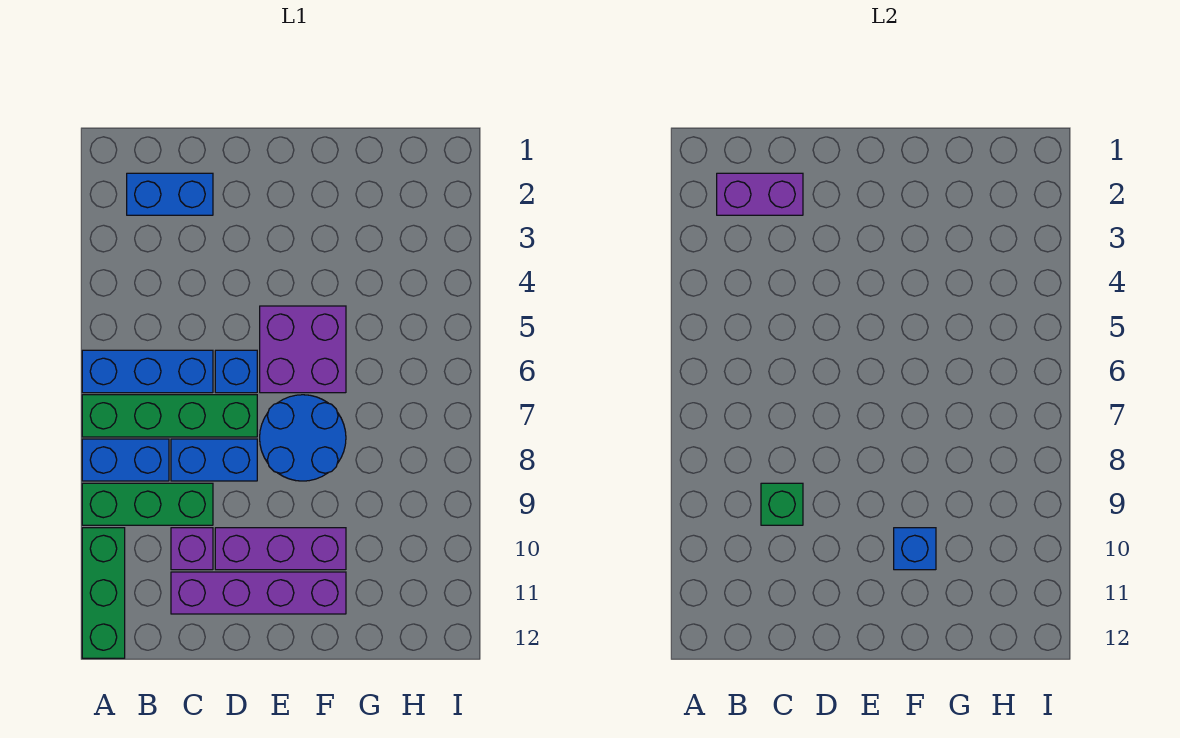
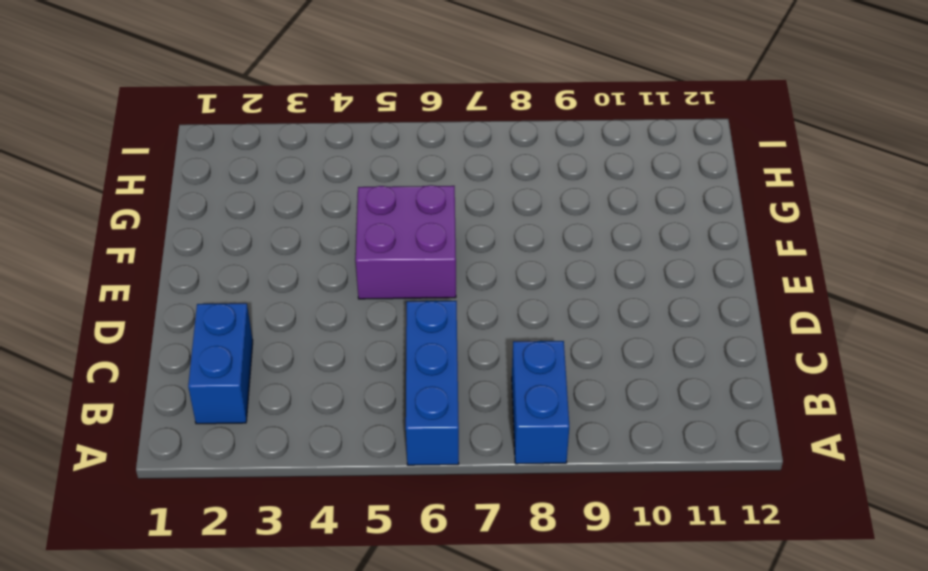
none -> green brick A7:D7 level 1
none -> green brick A9:C9 level 1
none -> green brick A10:A12 level 1

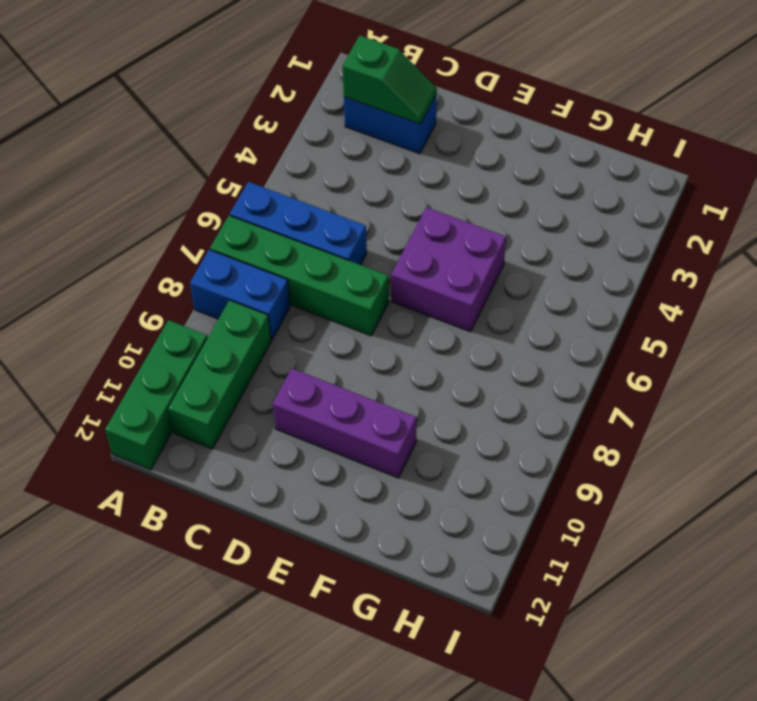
green slope B2:C2 level 2 top B -> purple brick B2:C2 level 2
green brick B9:B11 level 1 -> green brick A9:C9 level 1
none -> blue brick C8:D8 level 1
none -> purple brick C10 level 1
none -> purple brick C11:F11 level 1

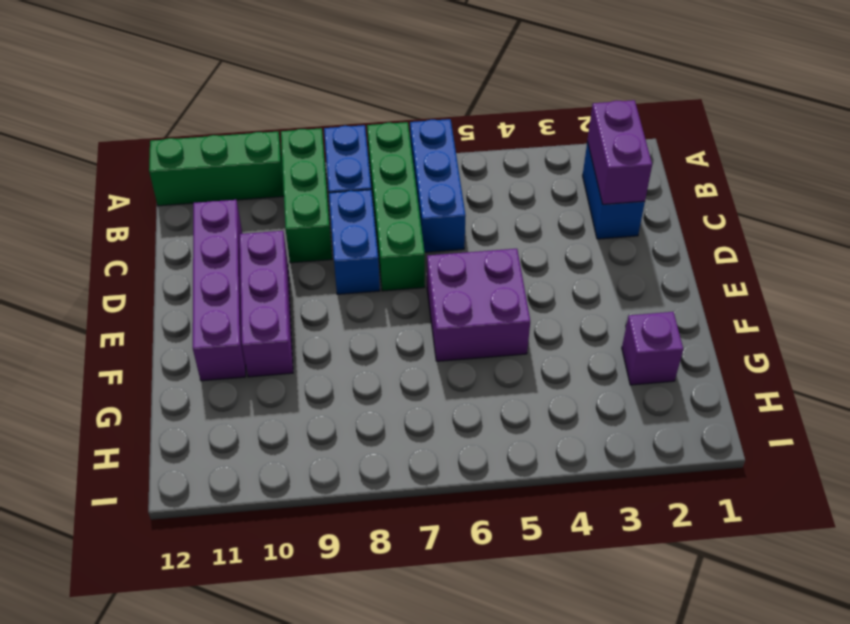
purple brick G2 level 1 -> purple brick C10 level 1
none -> blue brick D6 level 1
none -> blue round brick E7:F8 level 1
none -> green brick C9 level 2

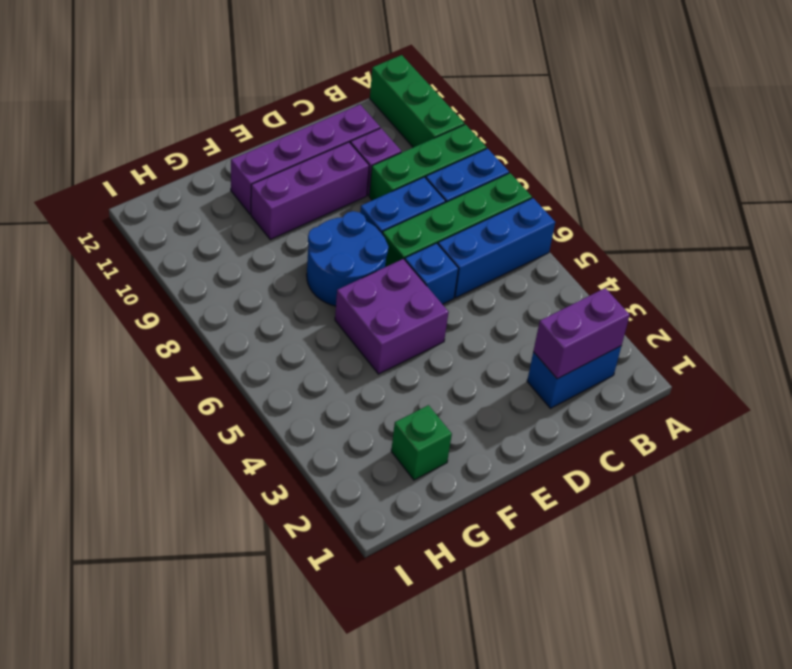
green brick G2 level 1 -> green brick C9 level 2
none -> blue brick F10 level 2

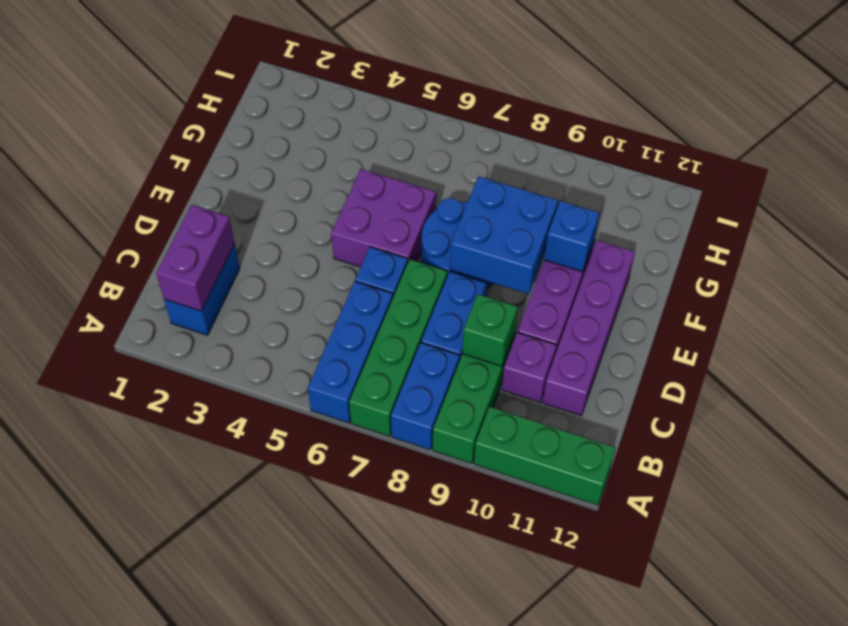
blue brick E8:F9 level 2 -> none

